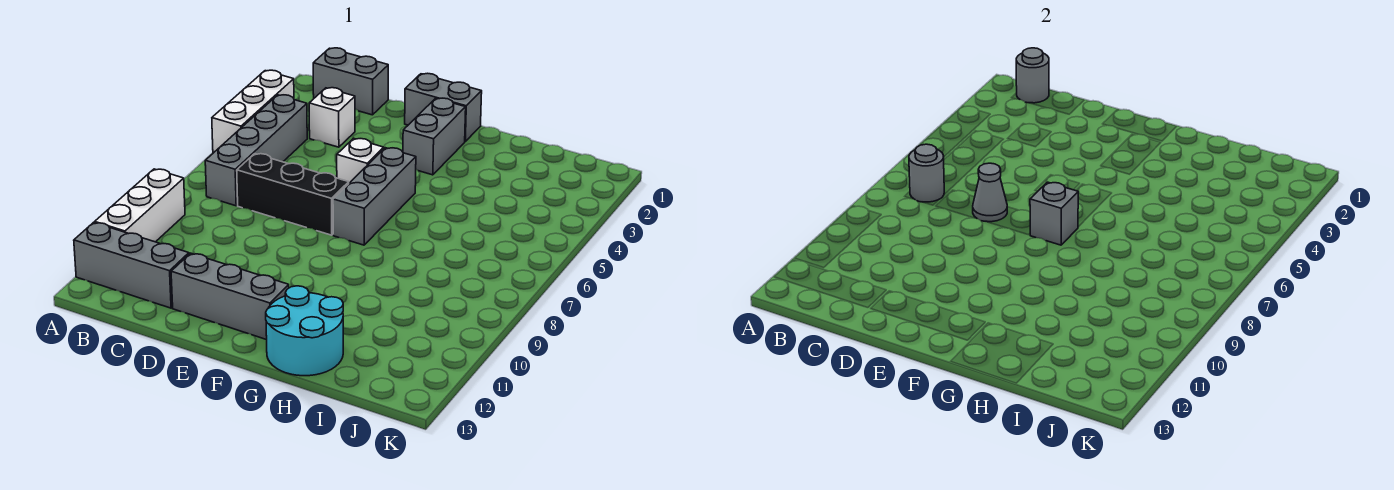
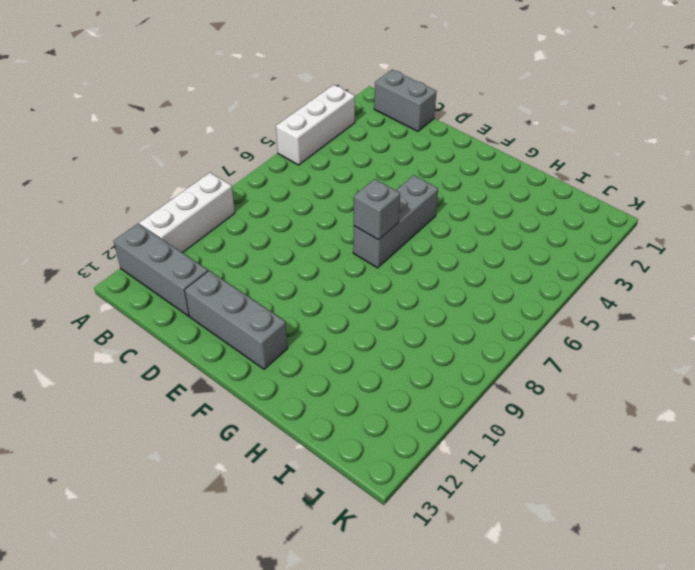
none -> grey brick B4:B7 level 1
none -> white brick C3 level 1
none -> black brick C7:E7 level 1

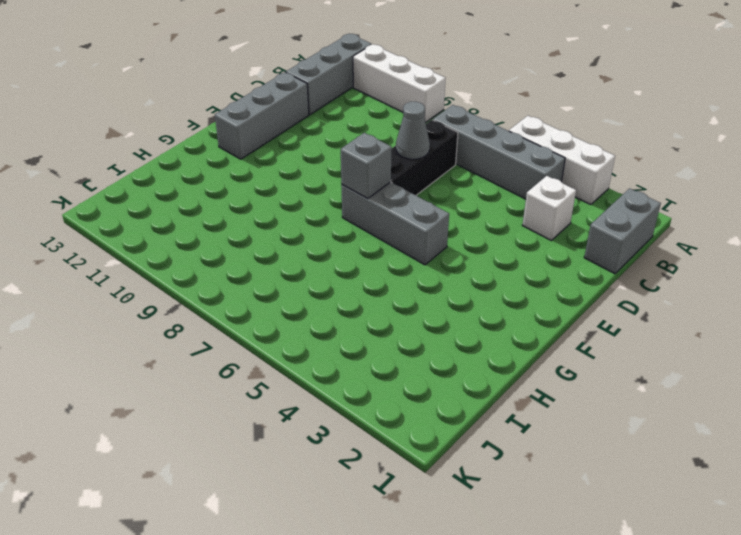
none -> grey brick E1:F1 level 1
none -> white brick E5 level 1
none -> grey brick F2:F3 level 1

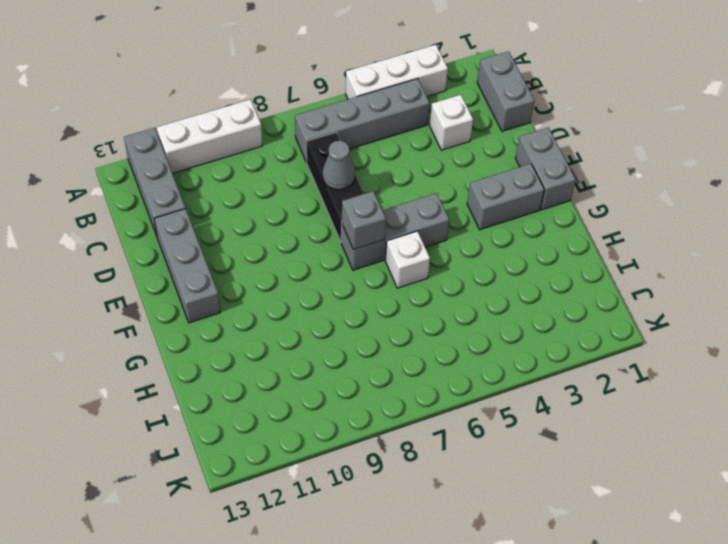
white brick G6 level 1 -> white brick E5 level 1
none -> cyan round brick G12:H13 level 1
none -> grey round brick B1 level 2
none -> grey round brick B7 level 2

